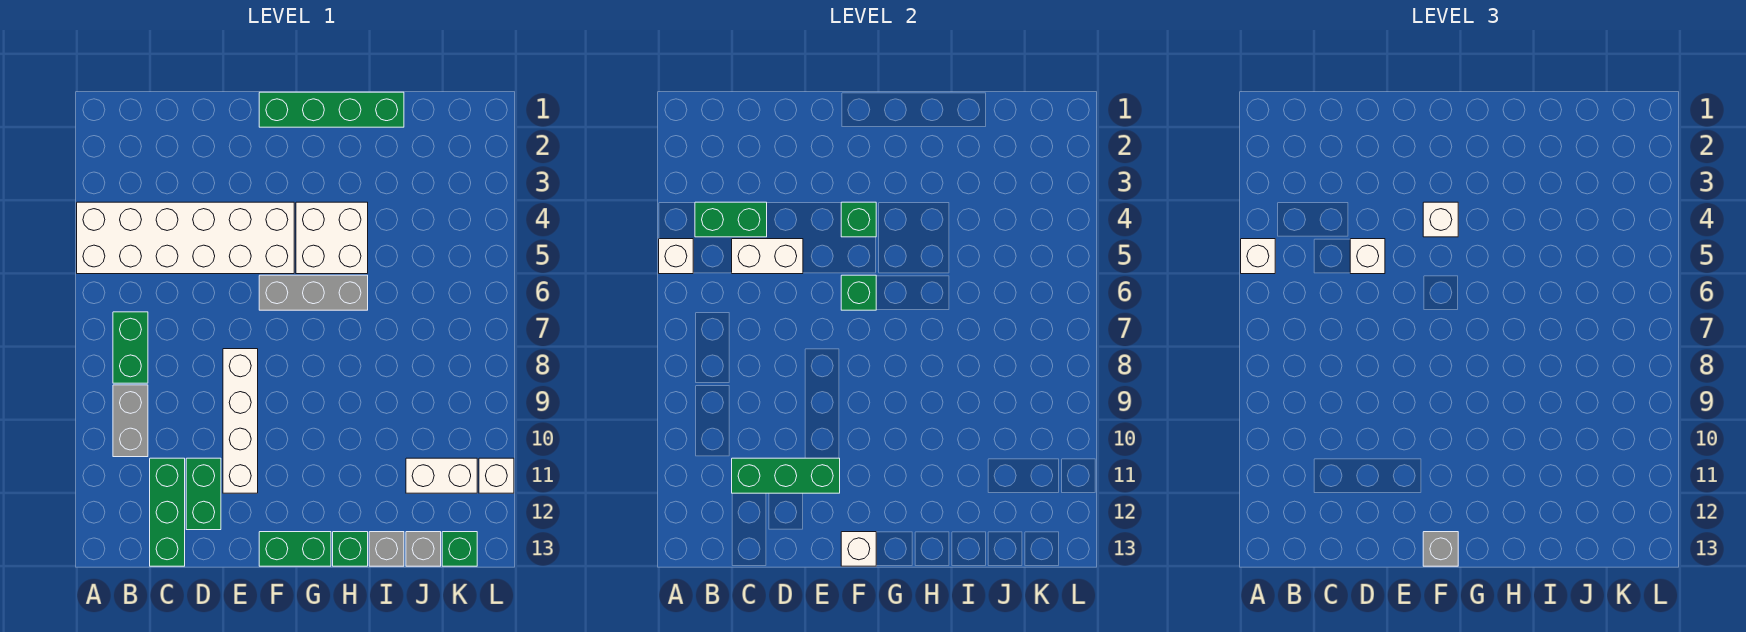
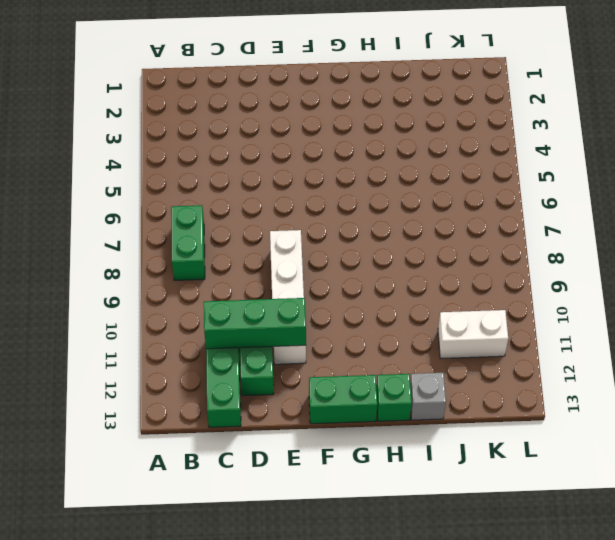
none -> white brick A4:F5 level 1
none -> grey brick B9:B10 level 1
none -> green brick F1:I1 level 1

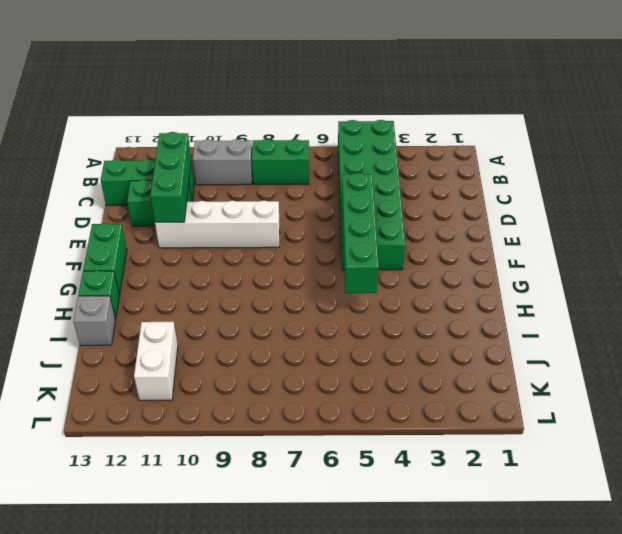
green brick A4:F5 level 1 -> white brick A4:F5 level 1
green brick E5:H5 level 2 -> green brick F1:I1 level 1
none -> grey brick F6:H6 level 1
none -> white brick G4:H5 level 1
none -> grey brick J13 level 1

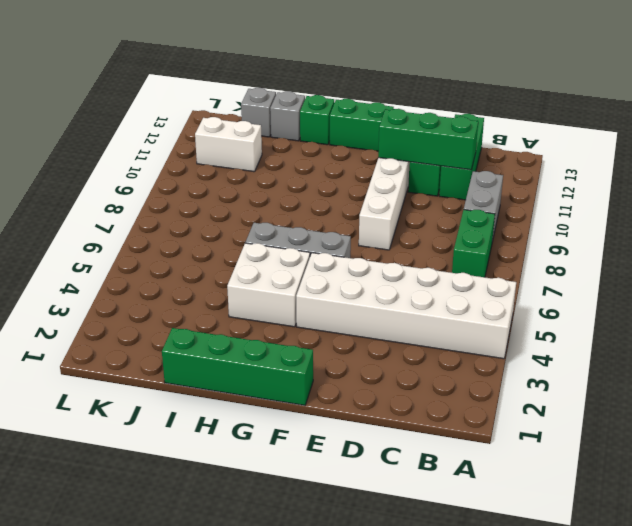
none -> green brick K13 level 1
none -> white brick L11 level 1
none -> white brick A5 level 2

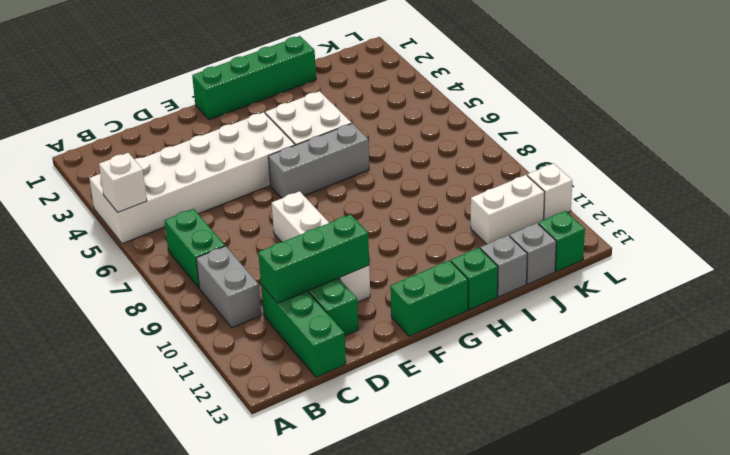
none -> green brick B4:C4 level 2
none -> white brick C5:D5 level 2
none -> green brick F4 level 2

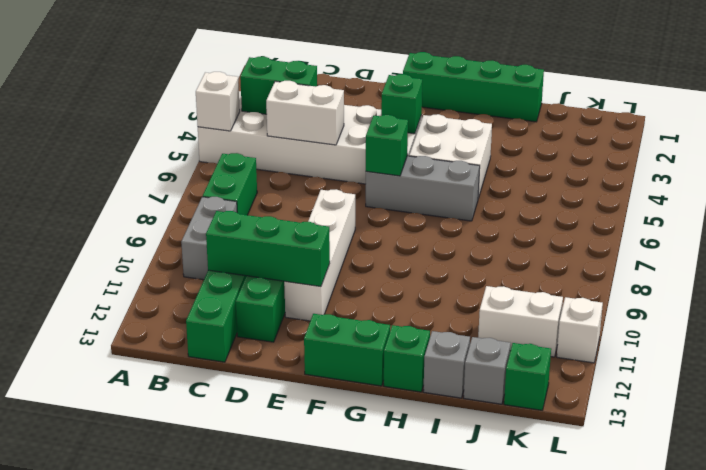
none -> white brick F13 level 2
none -> white brick A5 level 3
none -> white brick D5 level 3

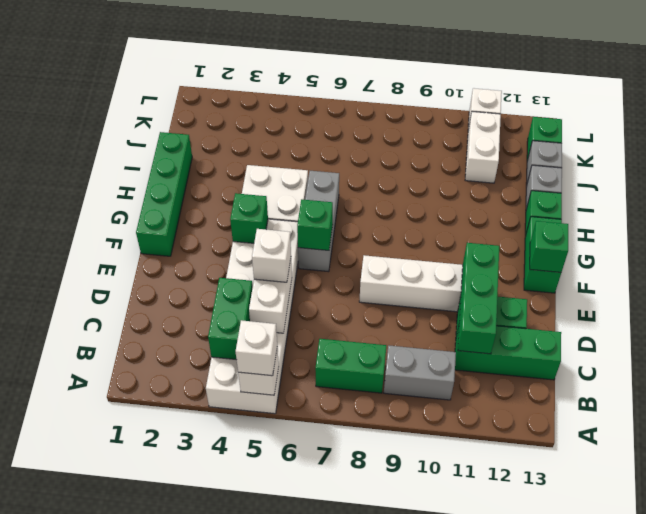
green brick F13 level 2 -> white brick F13 level 2
none -> white brick F4 level 3
none -> grey brick F13 level 3

